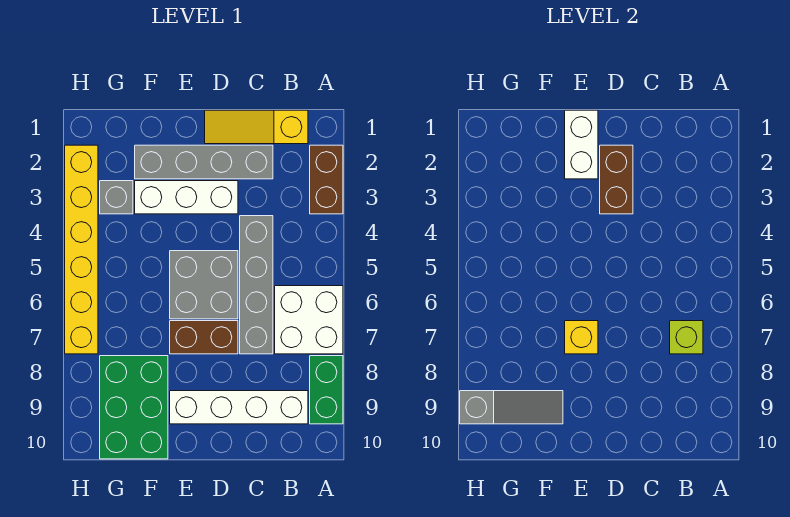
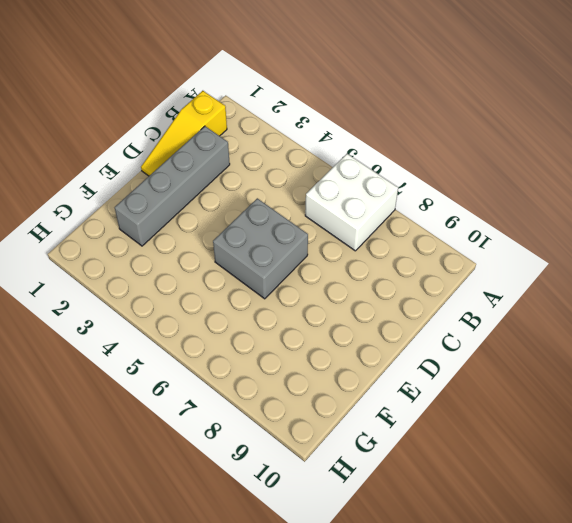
none -> brown brick A2:A3 level 1
none -> green brick A8:A9 level 1
none -> white brick B9:E9 level 1

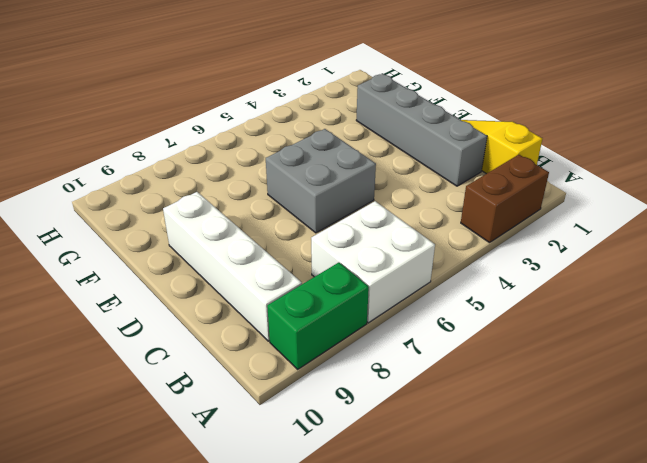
none -> grey brick C4:C7 level 1
none -> white brick D3:F3 level 1
none -> brown brick D7:E7 level 1

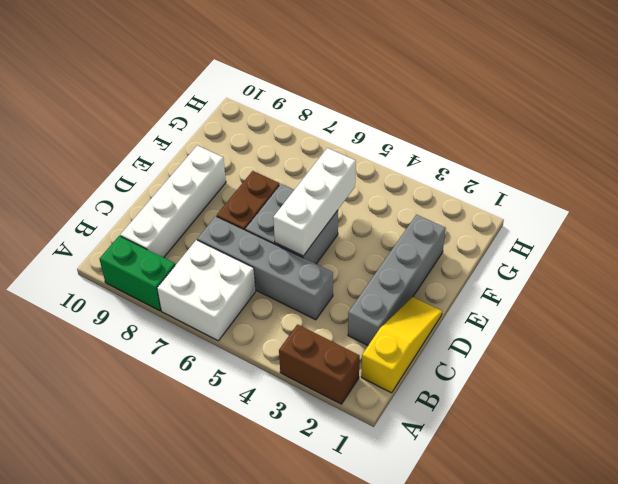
white brick D5:F5 level 2 -> white brick D3:F3 level 1
none -> green brick F8:G10 level 1
none -> grey brick G3 level 1
none -> yellow brick H2:H7 level 1

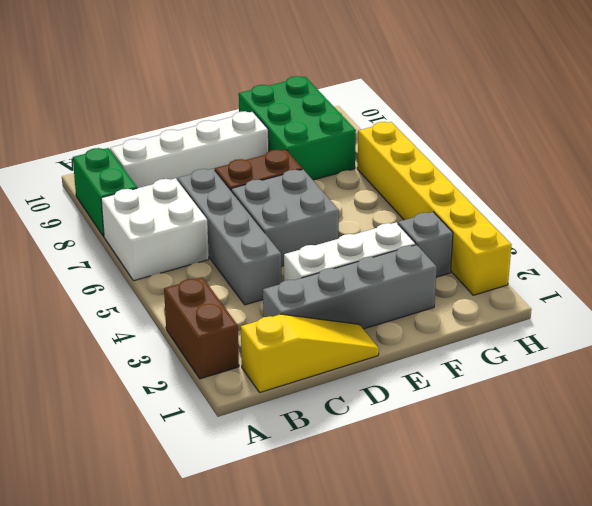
none -> lime brick B7 level 2
none -> brown brick D2:D3 level 2
none -> white brick E1:E2 level 2

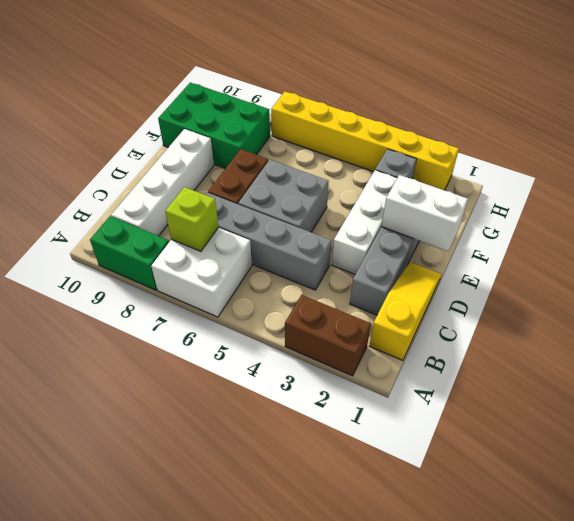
none -> brown brick D2:D3 level 2
none -> yellow brick E7 level 2
none -> grey slope F9:H9 level 2 top H

